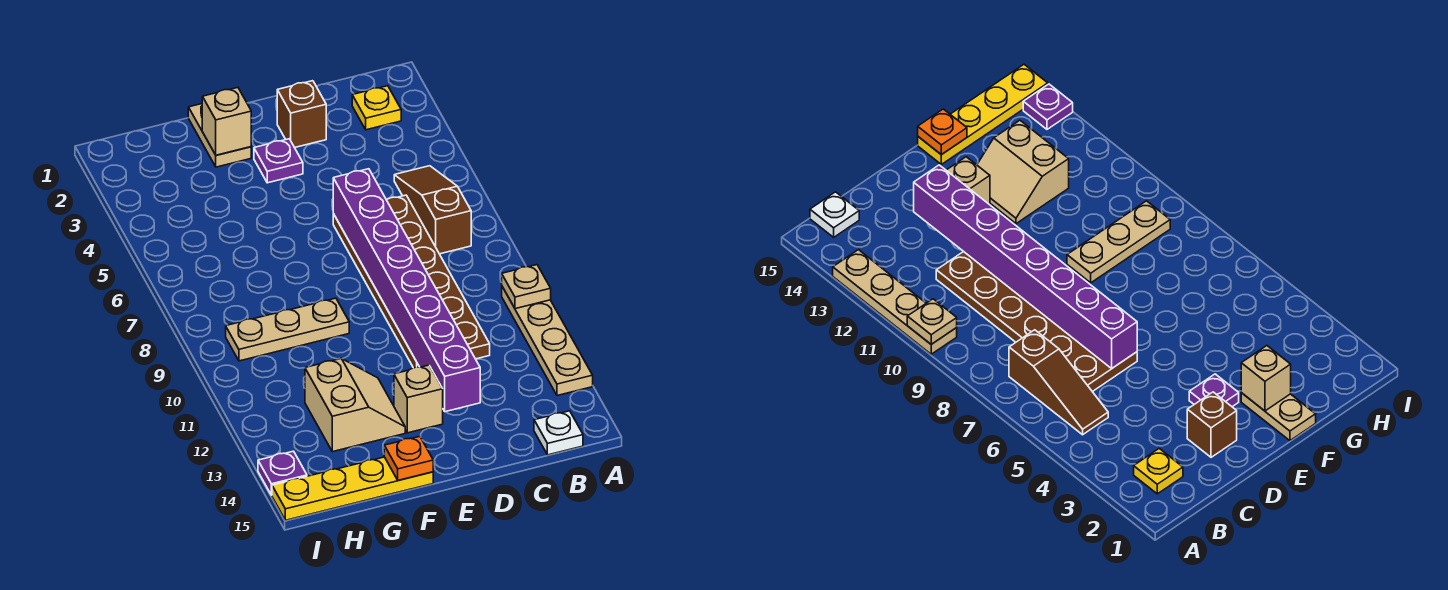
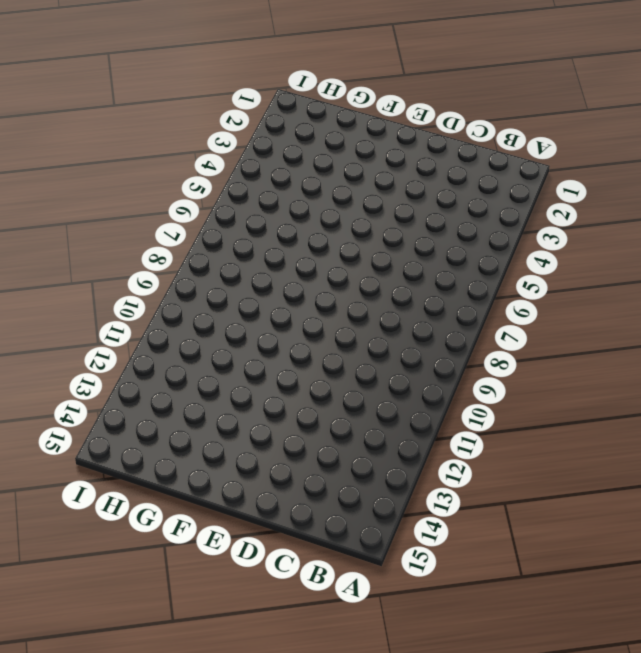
none -> tan plate A10:A13 level 1
none -> yellow plate B2 level 1
none -> brown slope B5:B7 level 1 top 7

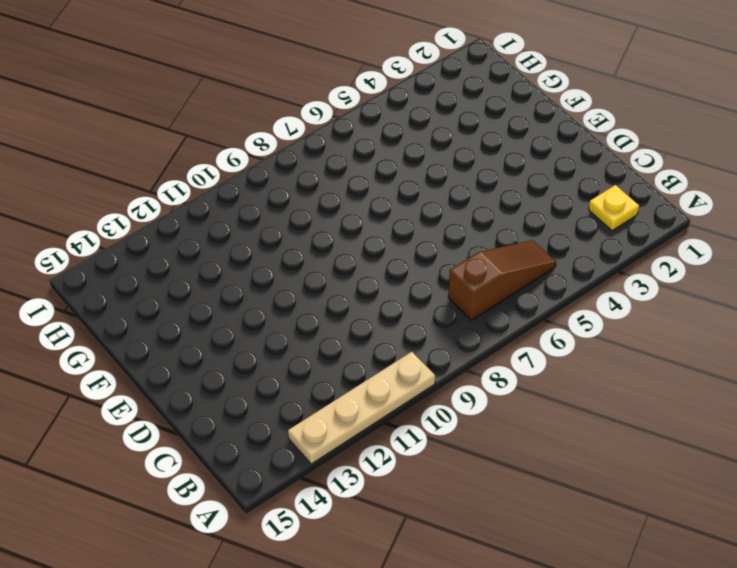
none -> white plate B15 level 1
none -> brown plate C6:D11 level 1
none -> brown brick D2 level 1

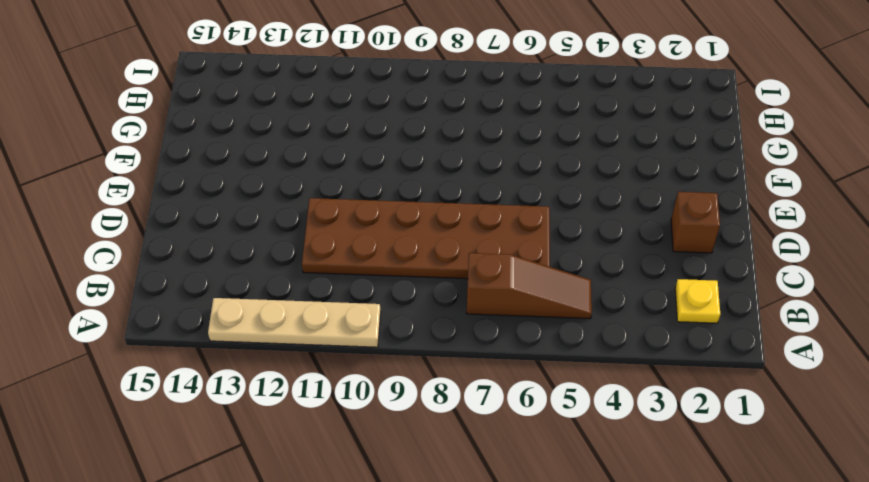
none -> white plate B15 level 1
none -> purple plate E3 level 1
none -> tan brick E13 level 1

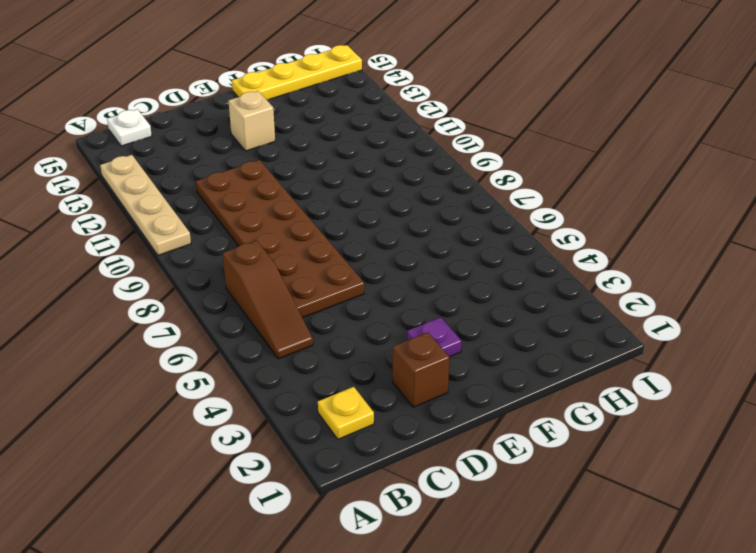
none -> tan plate F1:F2 level 1
none -> tan plate F9:H9 level 1
none -> tan slope F12:G13 level 1 top G

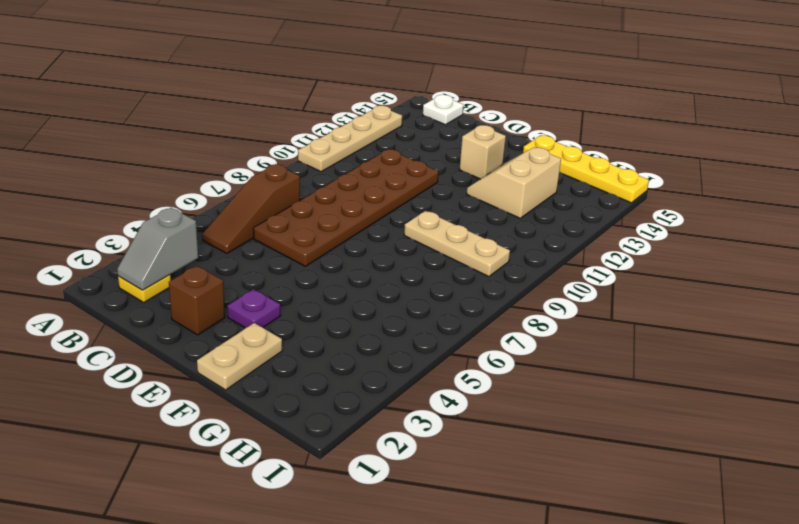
grey slope B2:B3 level 2 top 3 -> none
none -> purple plate I14 level 1
none -> tan plate A10 level 2
none -> purple brick D6:D13 level 2

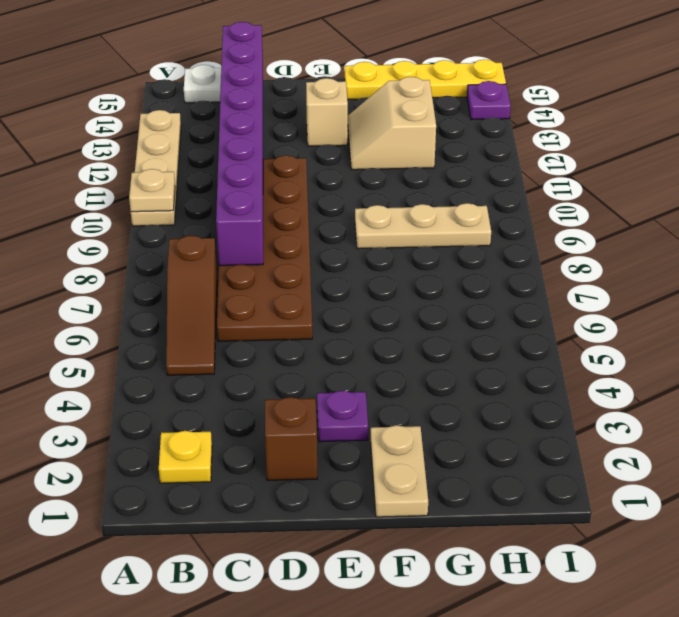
purple brick C8:C15 level 2 -> purple brick D6:D13 level 2
none -> tan brick F2 level 2
none -> orange plate F15 level 2

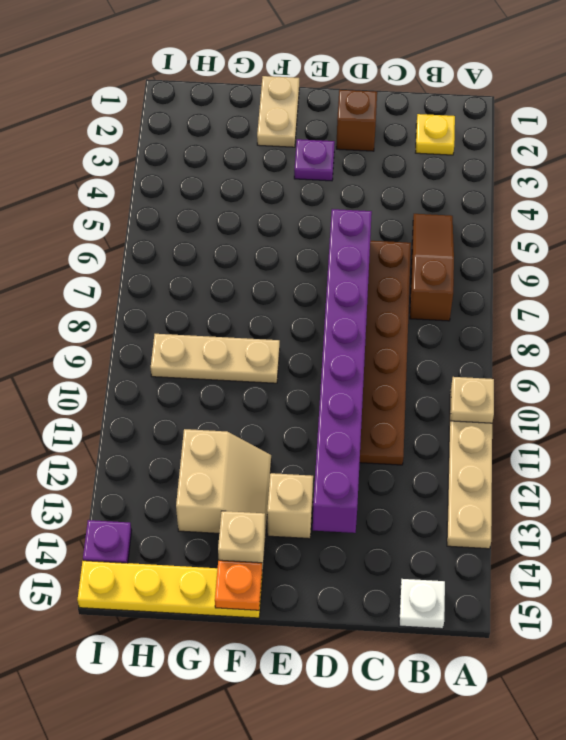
tan brick F14 level 1 -> tan brick F2 level 2

